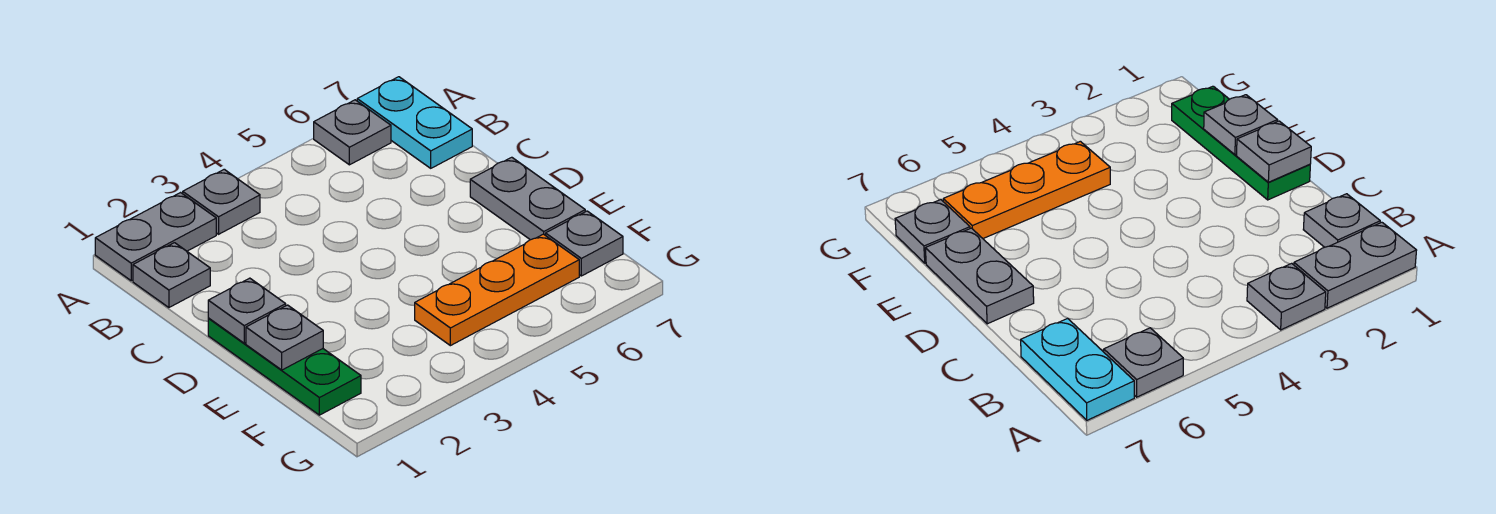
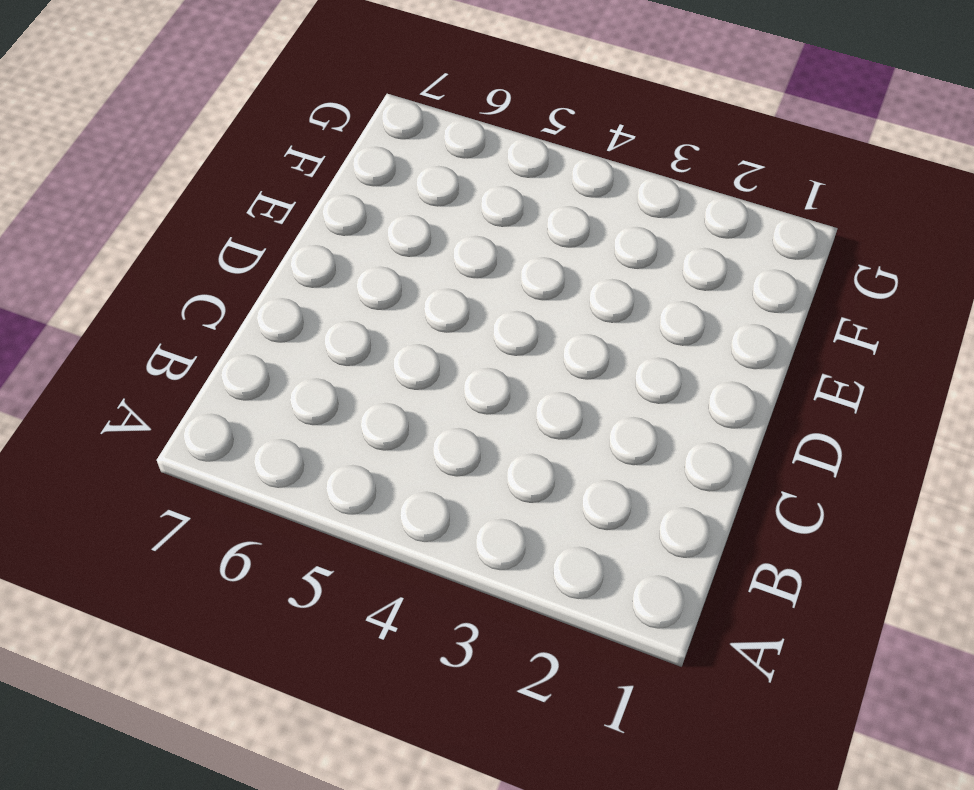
none -> grey plate A1:A2 level 1
none -> grey plate A3 level 1

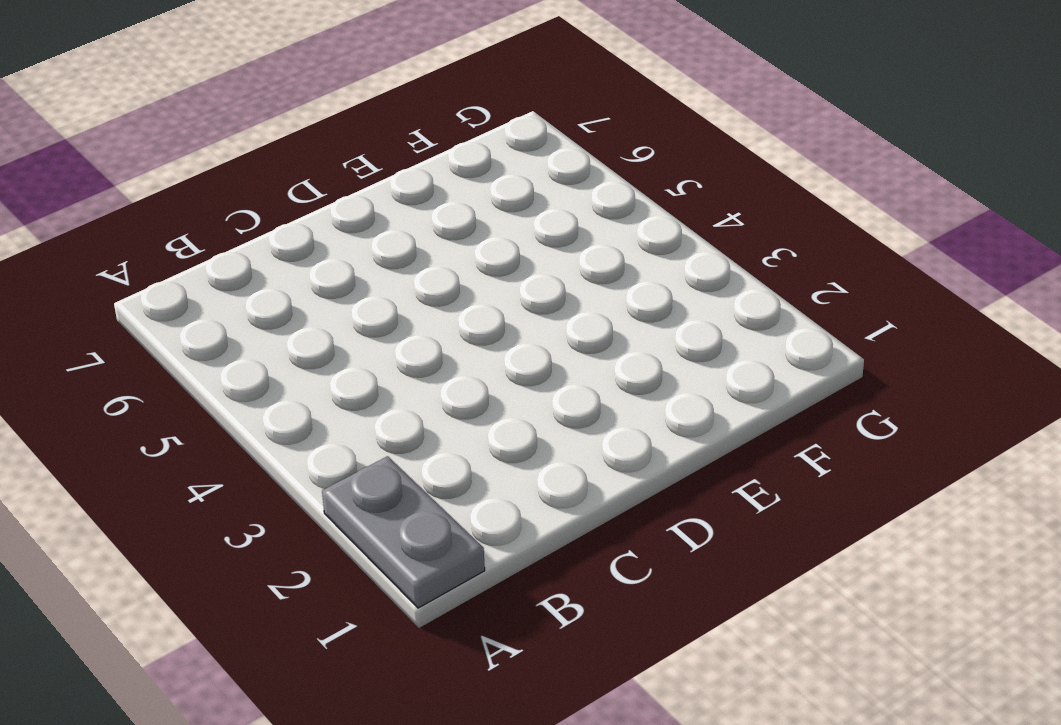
none -> grey plate A3 level 1
none -> grey plate A6 level 1

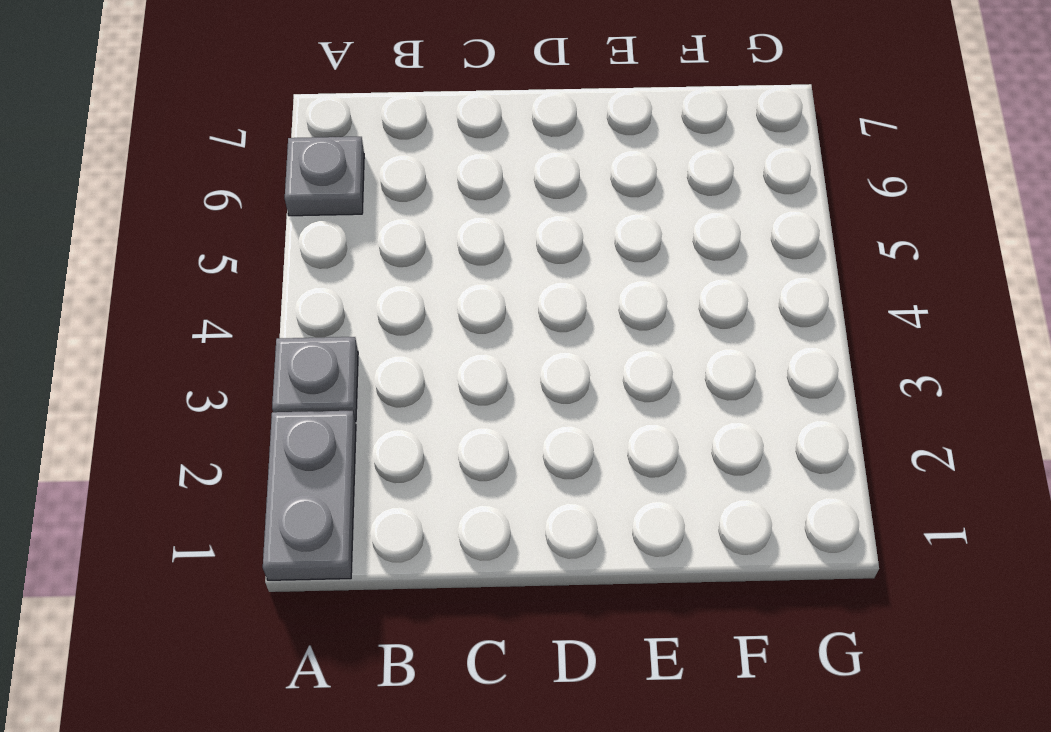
none -> cyan plate A7:B7 level 1
none -> grey plate B1 level 1

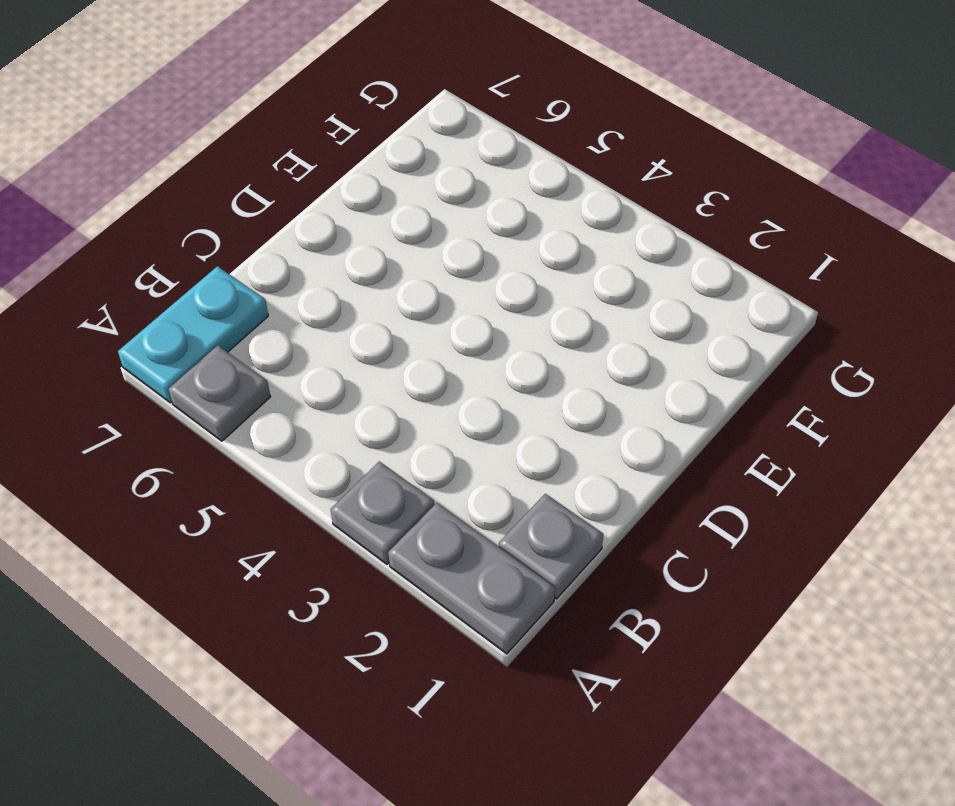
none -> green plate D1:F1 level 1
none -> grey plate D7:E7 level 1

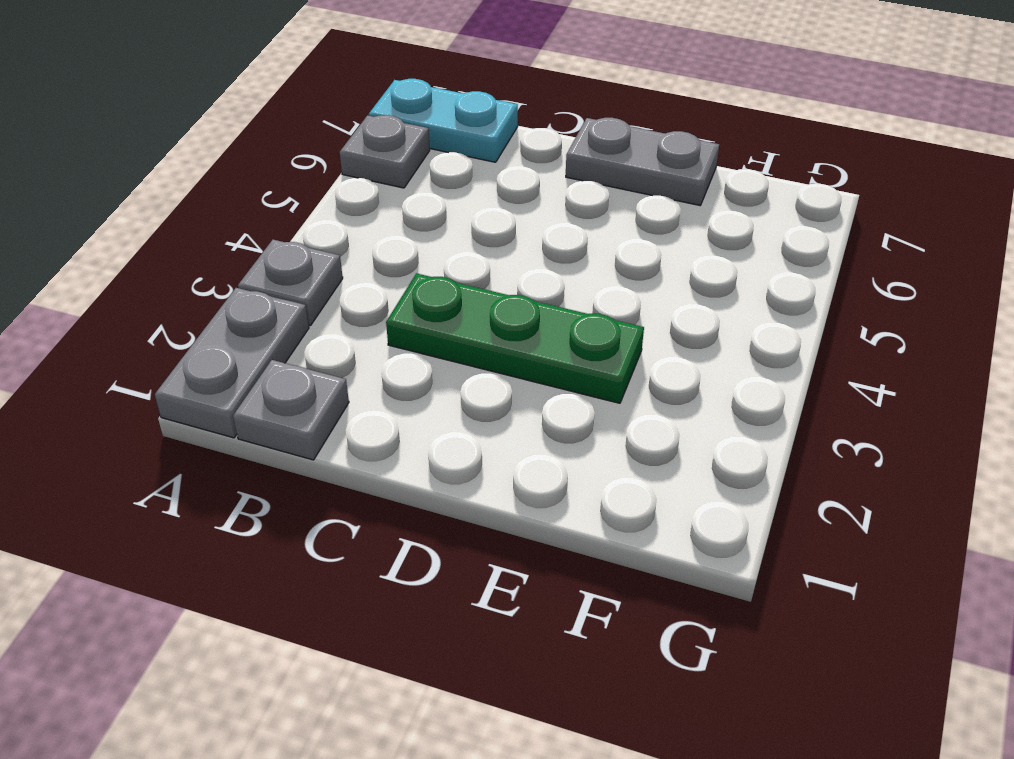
green plate C3:E3 level 1 -> green plate D1:F1 level 1
none -> orange plate F4:F6 level 1
none -> grey plate F7 level 1

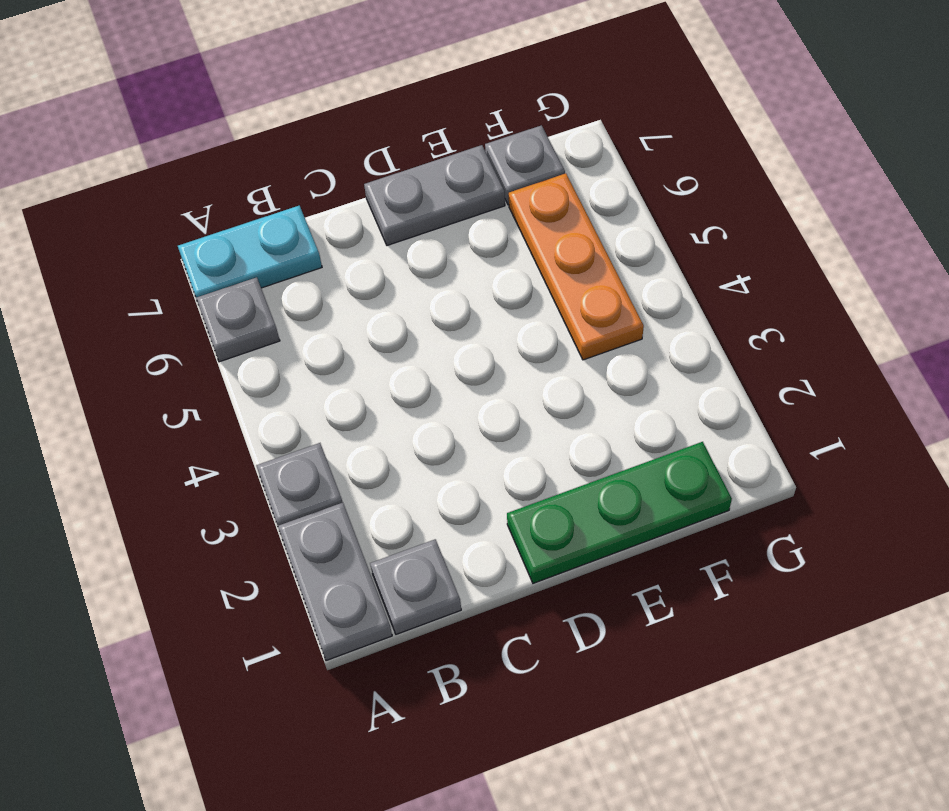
none -> grey plate D1 level 2
none -> grey plate E1 level 2

